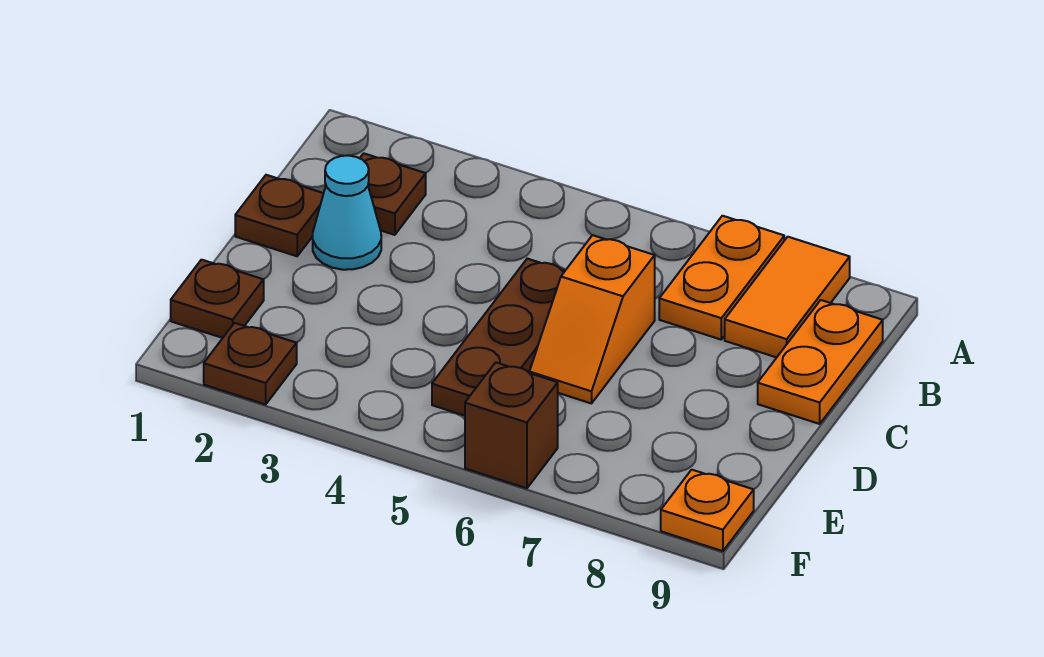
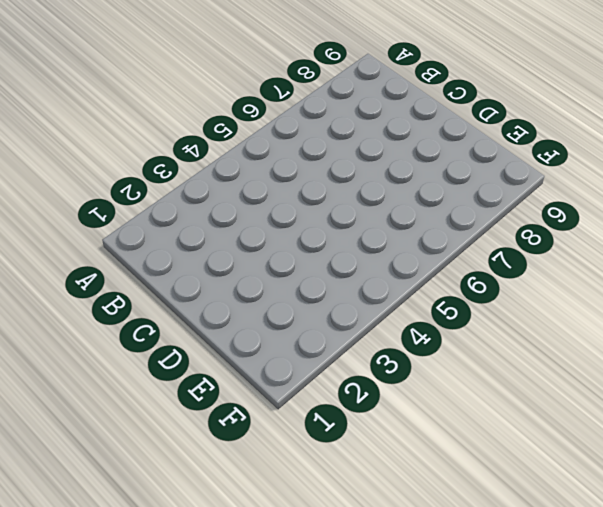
none -> orange plate A7:B7 level 1
none -> orange tile A8:B8 level 1
none -> brown plate B2 level 1

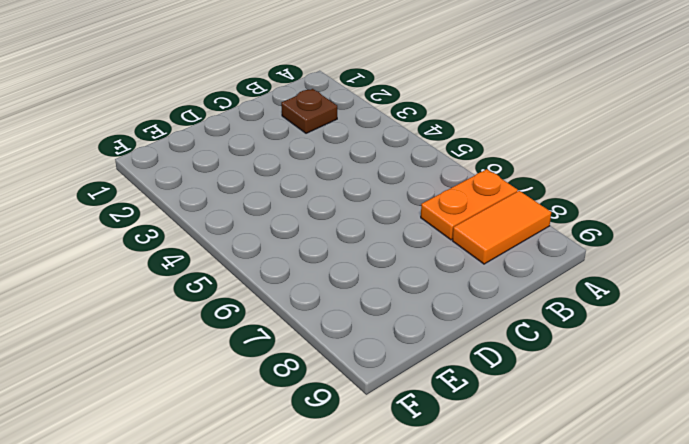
none -> orange plate B9:C9 level 1
none -> brown plate C1 level 1
none -> cyan cone C2 level 1

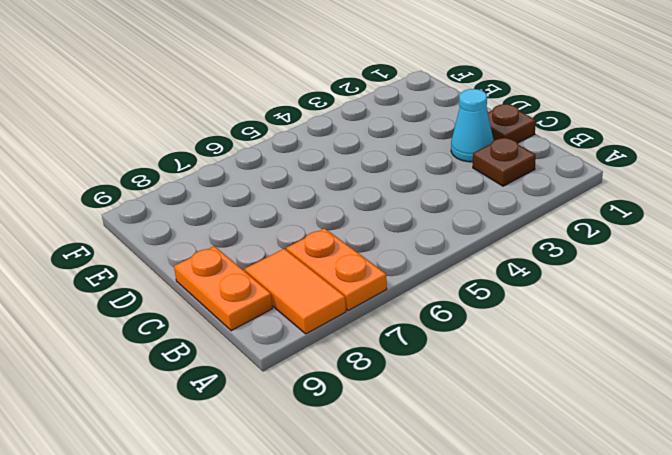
none -> brown plate C5:E5 level 1
none -> orange slope C6:D6 level 1 top C
none -> brown plate E1 level 1

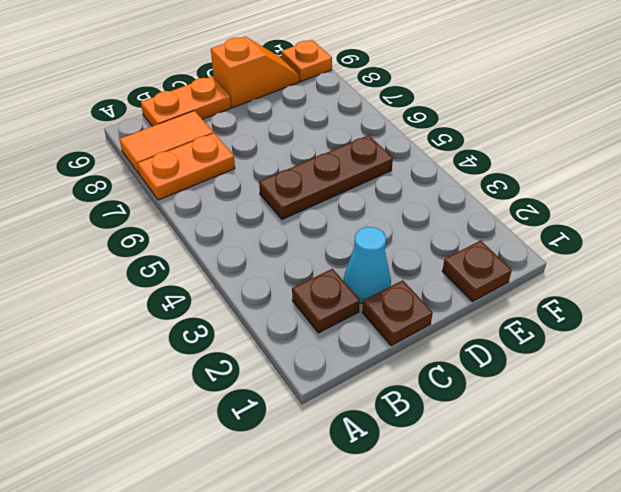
orange slope D9:E9 level 1 top D -> orange slope C6:D6 level 1 top C
none -> brown plate F2 level 1
none -> brown brick F6 level 1

